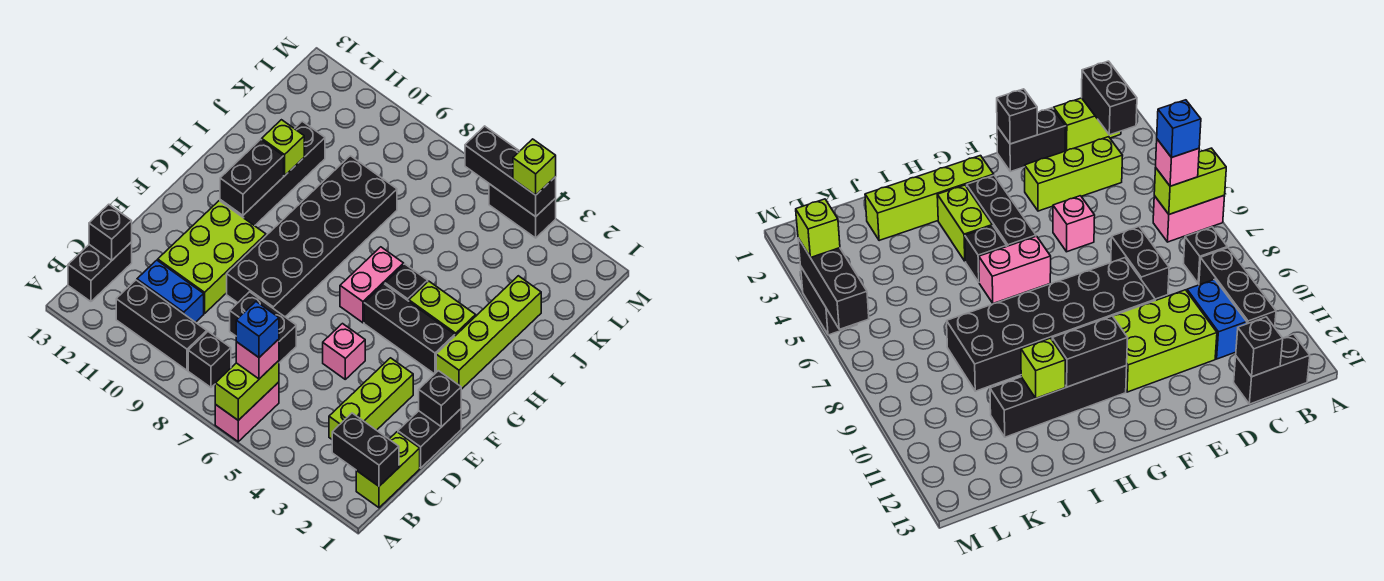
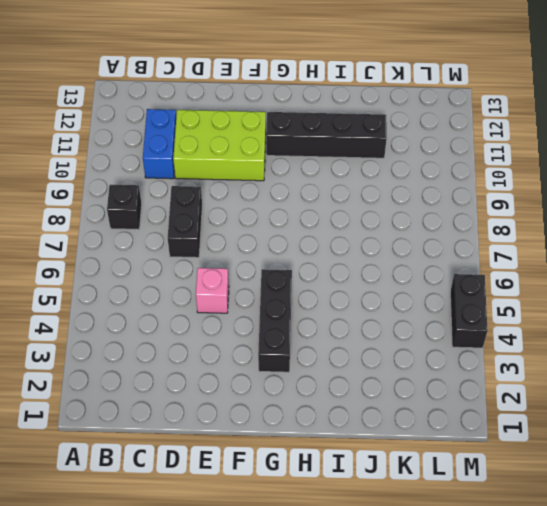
none -> pink brick A6:B6 level 1
none -> lime brick B1:C1 level 1
none -> black brick B9:B11 level 1

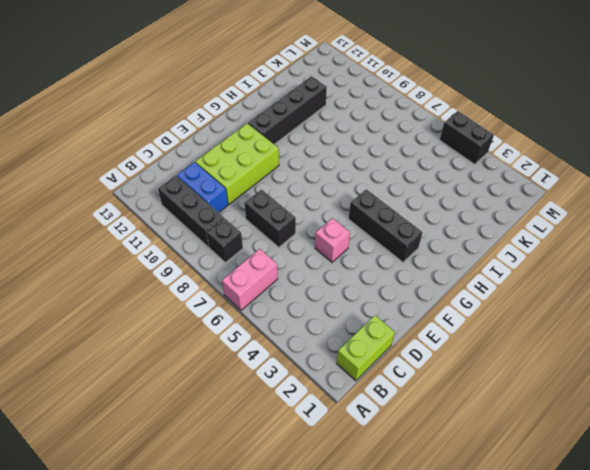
none -> black brick B13:C13 level 1
none -> lime brick C3:E3 level 1
none -> black brick D1:E1 level 1

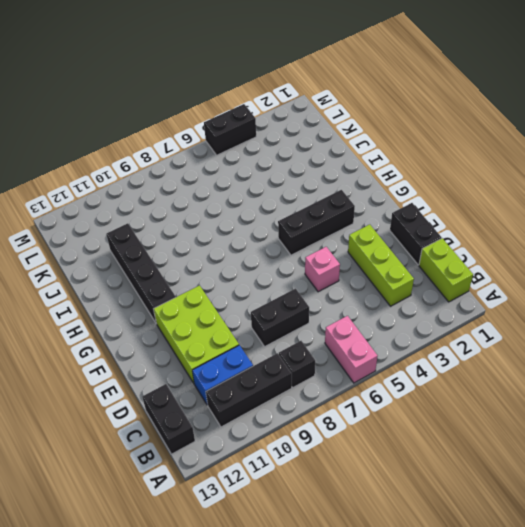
none -> black brick E8:J9 level 1
none -> lime brick G2:J2 level 1
none -> pink brick G6:H6 level 1

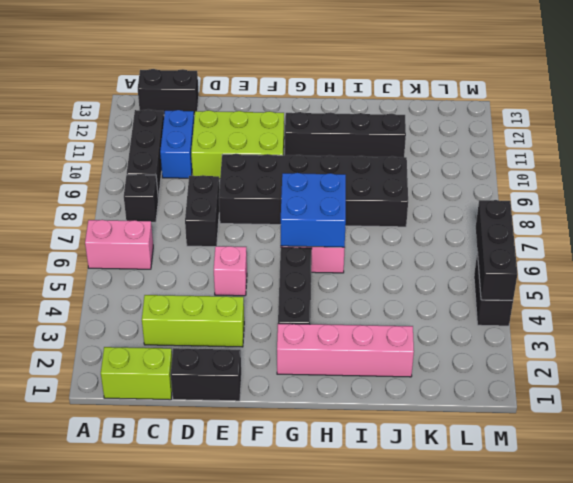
pink brick G2:J2 level 1 -> lime brick G2:J2 level 1
blue brick G6:H7 level 2 -> none
none -> lime brick H3:H4 level 1
none -> black brick H5 level 1
none -> lime brick A6:B6 level 2

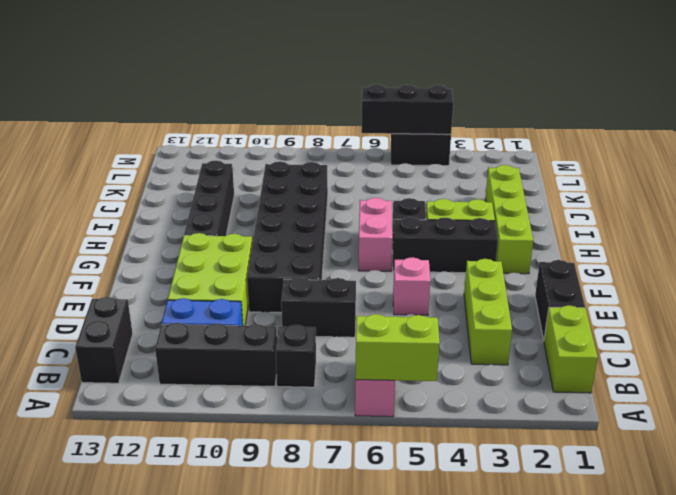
lime brick A5:A6 level 2 -> lime brick A6:B6 level 2
none -> black brick B1:B2 level 2
none -> black brick C13 level 2
none -> black brick E1 level 2

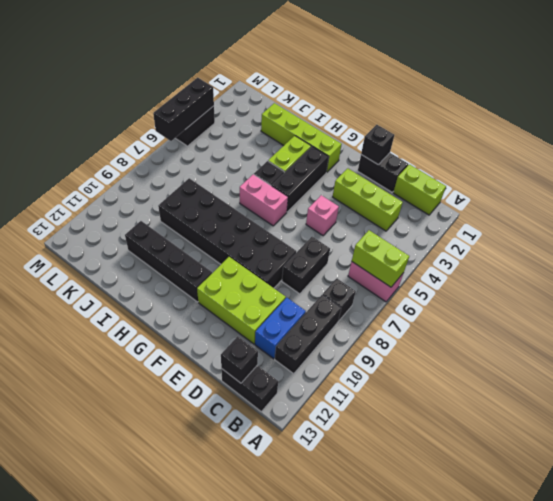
none -> black brick B1:B2 level 2
none -> black brick G11:H11 level 2
none -> lime brick I11 level 2

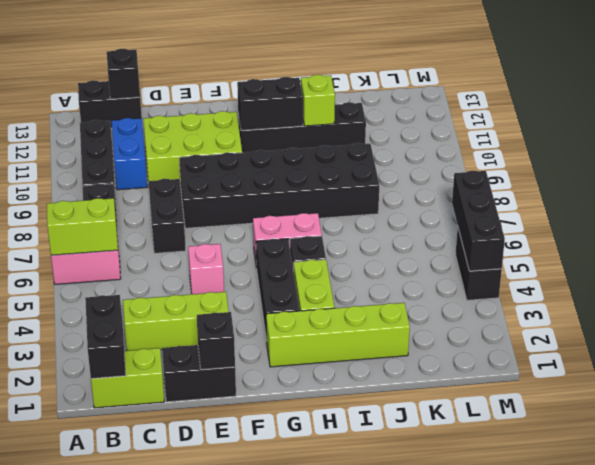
none -> pink brick B6 level 3
none -> lime brick M4 level 3
none -> blue brick B6 level 4

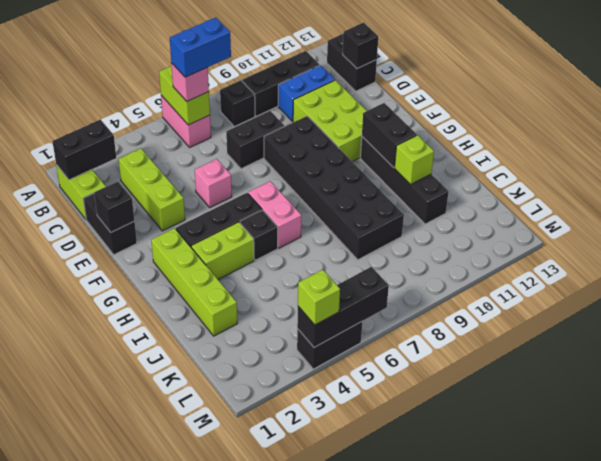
blue brick B6:B7 level 4 -> blue brick B6 level 4

